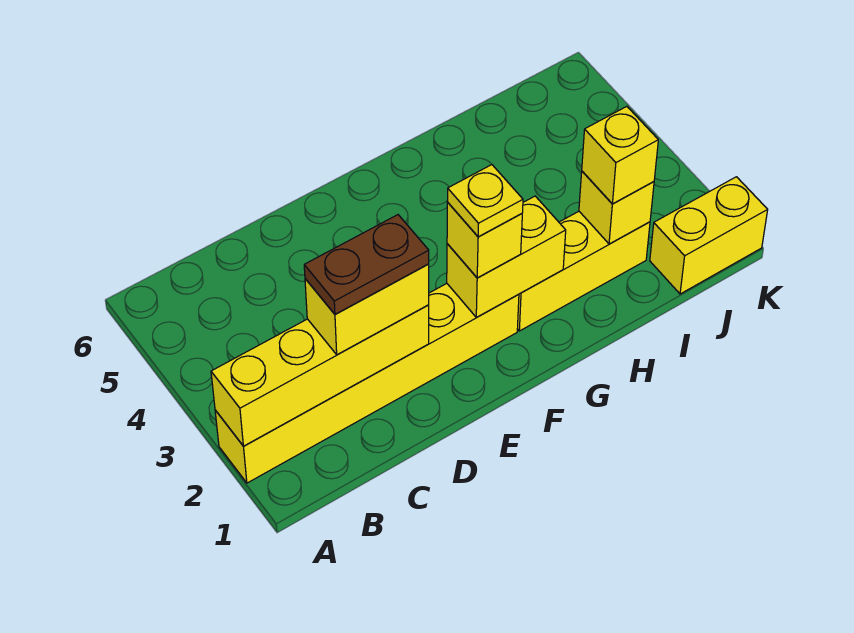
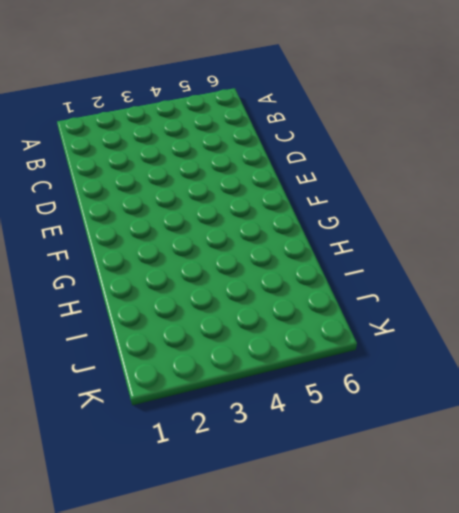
none -> yellow brick A2:F2 level 1
none -> yellow brick G2:I2 level 1

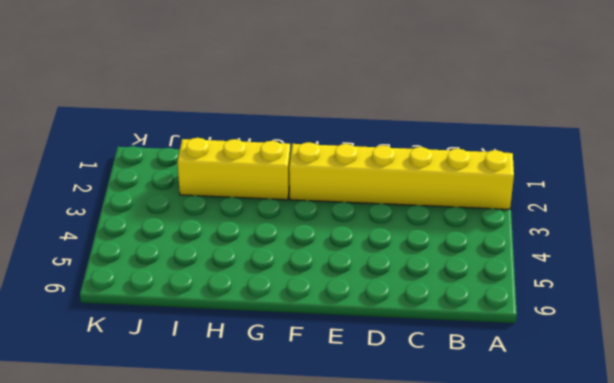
none -> yellow brick J1:K1 level 1
none -> yellow brick A2:D2 level 2

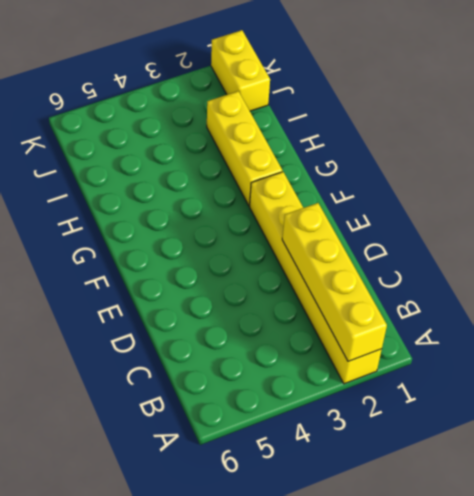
none -> yellow brick F2:G2 level 2
none -> yellow brick I2 level 2

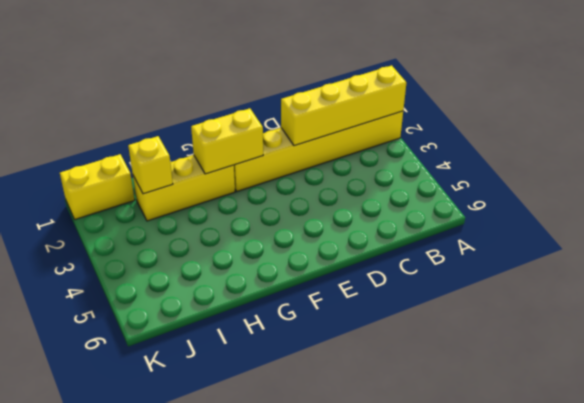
none -> yellow brick C2:D2 level 3
none -> yellow brick F2 level 3

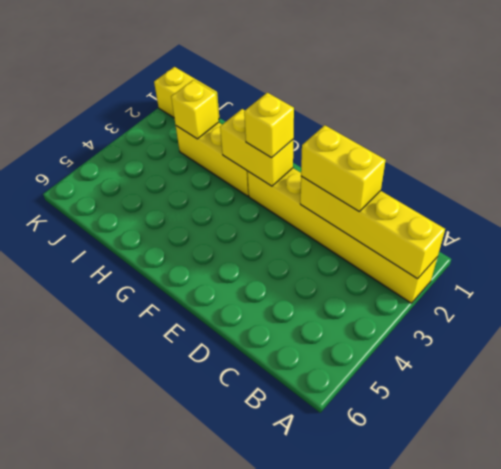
none -> yellow brick I2 level 3
none -> brown plate C2:D2 level 4

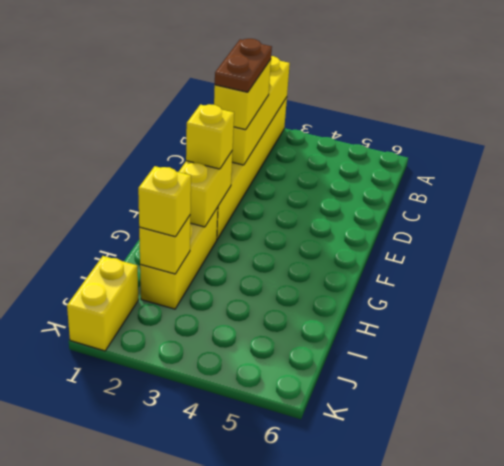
none -> yellow plate F2 level 4

